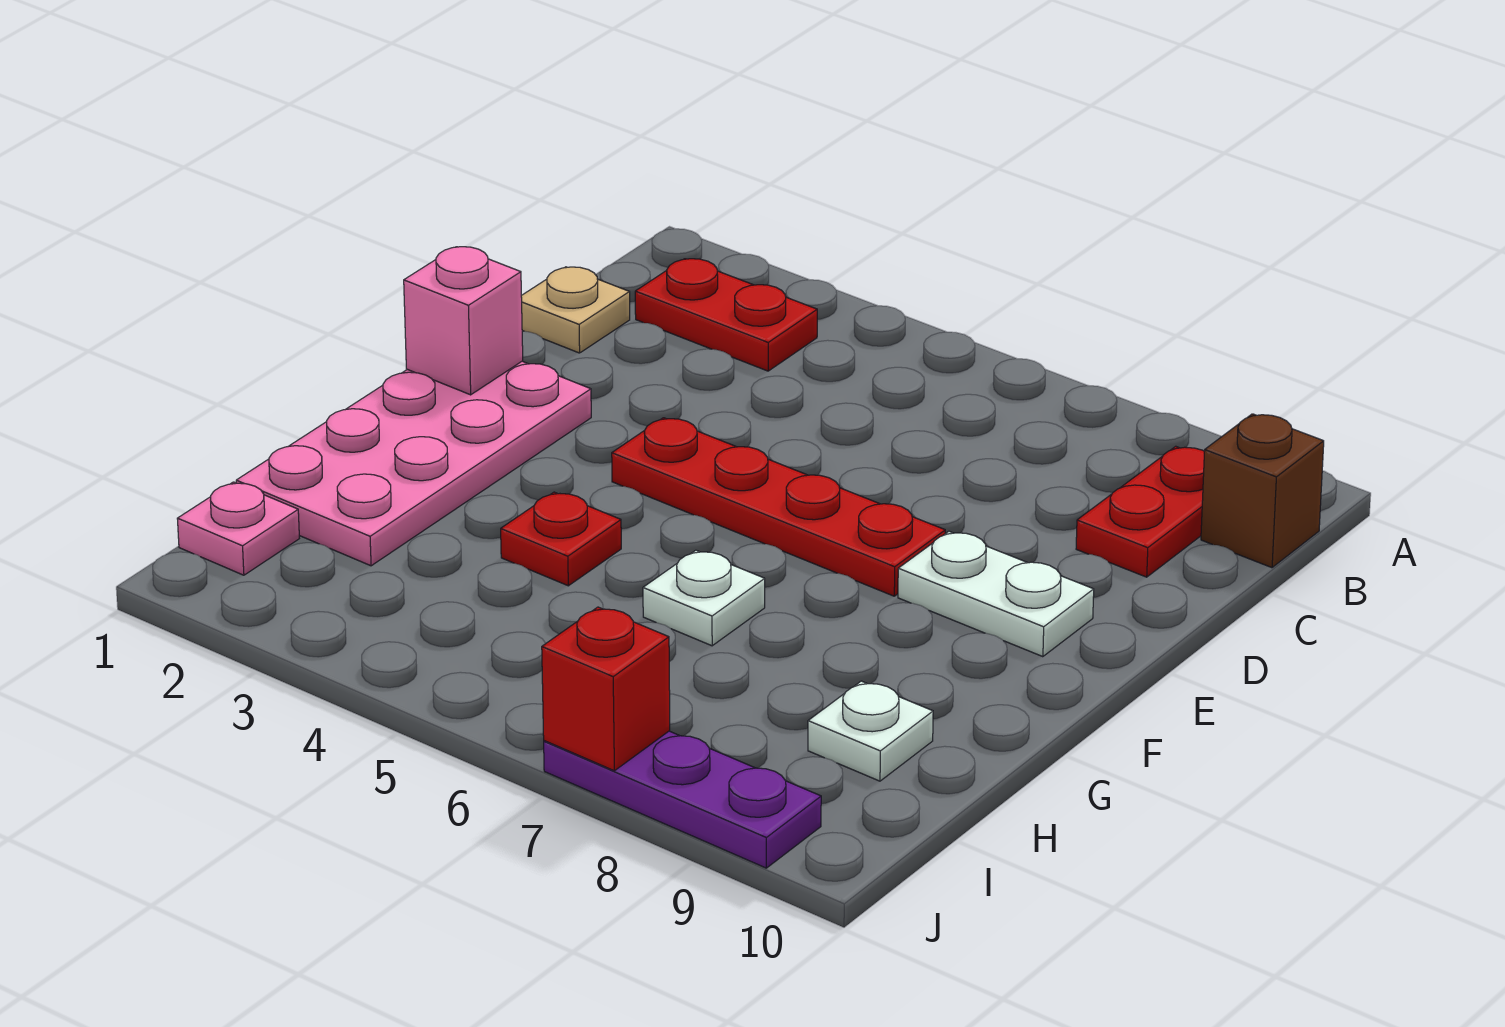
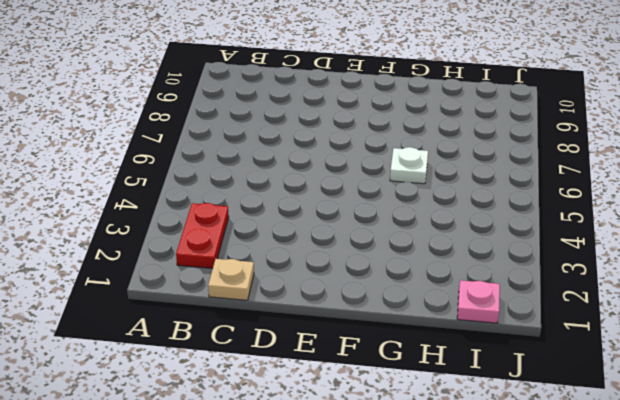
none -> red plate B9:C9 level 1
none -> brown brick B10 level 1
none -> pink plate E1:H2 level 1

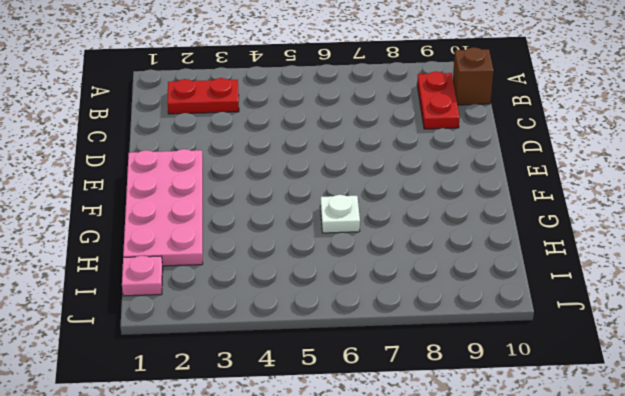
none -> tan plate C1 level 1
none -> red plate E4:E7 level 1
none -> white plate E8:E9 level 1

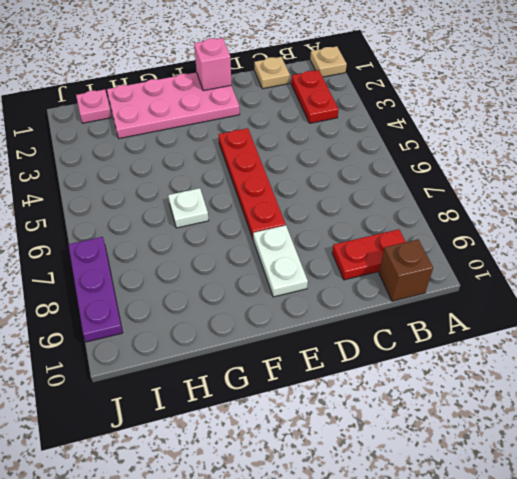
tan plate A1 level 1 -> none
none -> red plate G4 level 1
none -> white plate H9 level 1
none -> red brick J7 level 2

